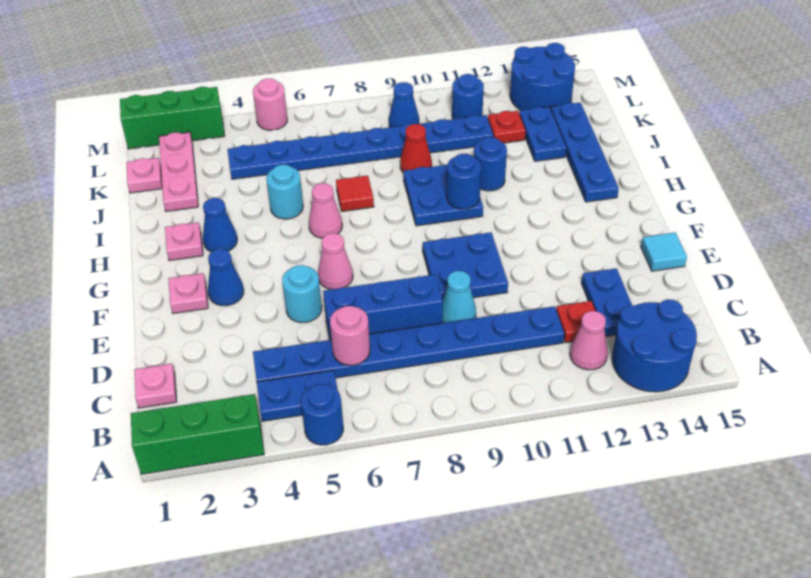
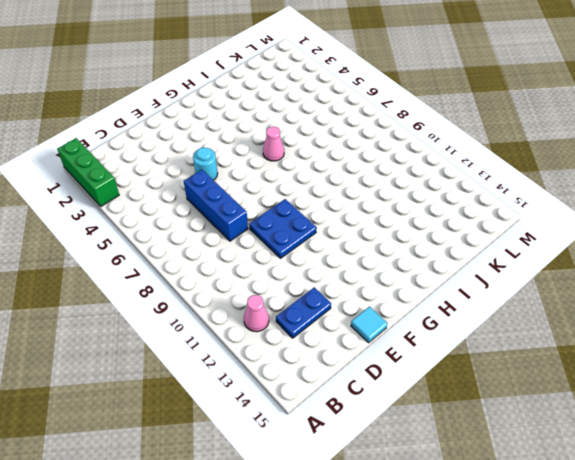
none -> blue round brick A5 level 1
none -> blue round brick A13:B14 level 1
none -> blue plate B4:B5 level 1
none -> pink plate C1 level 1

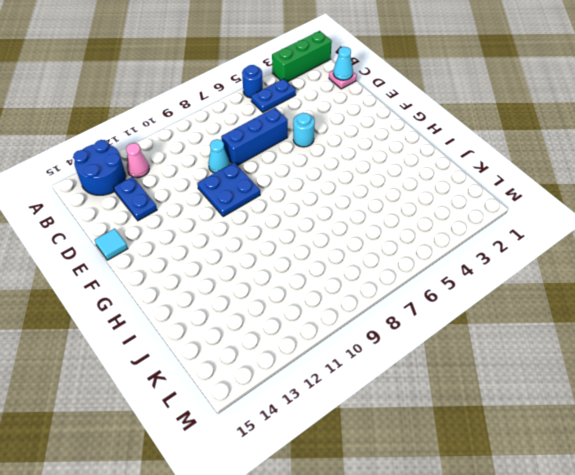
cyan cone C1 level 2 -> none
none -> blue plate C4:C11 level 1
none -> red plate C12 level 1
none -> pink plate F2 level 1
none -> blue cone F3 level 1

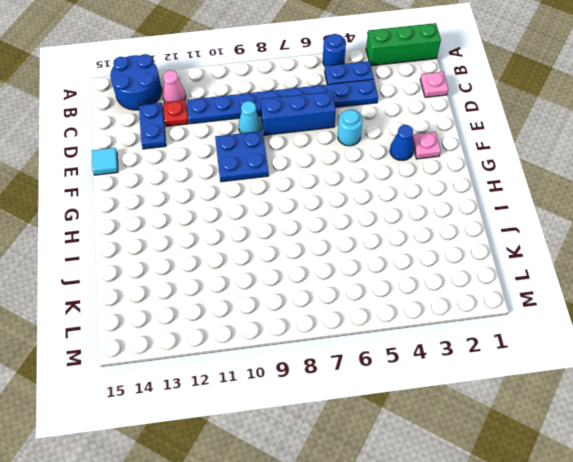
none -> pink cone F6 level 1
none -> pink plate H2 level 1
none -> blue cone H3 level 1
none -> pink cone H6 level 1

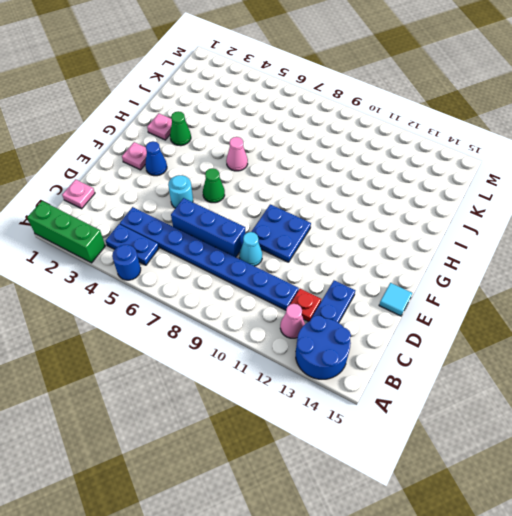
green cone F6 level 1 -> pink cone F6 level 1
green cone H3 level 1 -> blue cone H3 level 1
none -> blue plate H9:I10 level 1
none -> blue plate H14:K14 level 1
none -> cyan round brick I5 level 1
none -> red tile I7 level 1

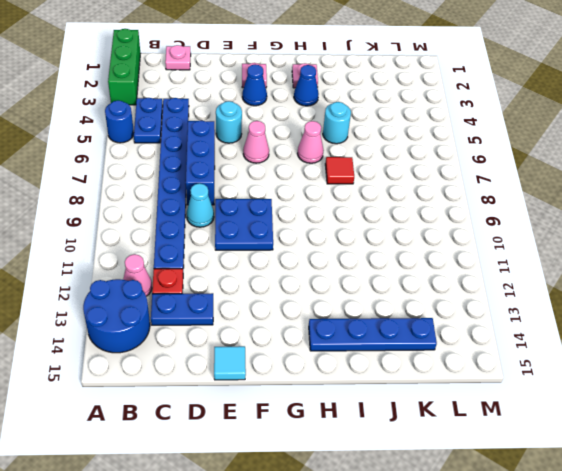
none -> blue plate H9:I10 level 1
none -> blue round brick I11 level 1
none -> pink plate J2:L2 level 1
none -> red cone J9 level 1

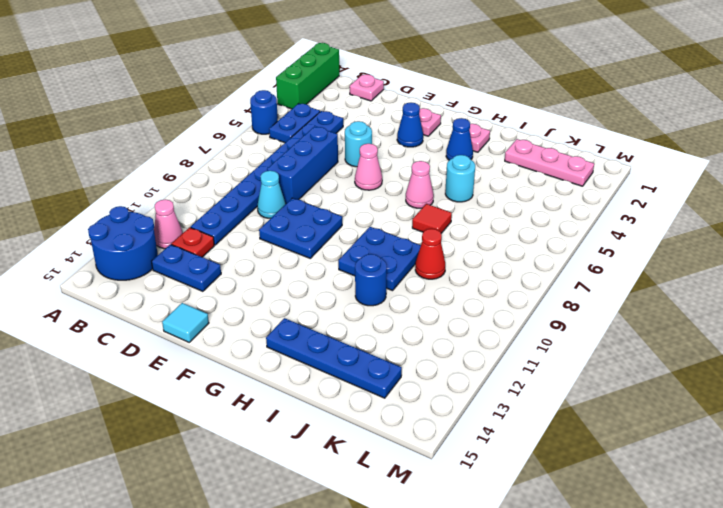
none -> blue plate J13:K13 level 1
none -> pink plate K1 level 1
none -> blue plate K4:K11 level 1
none -> red plate K12 level 1

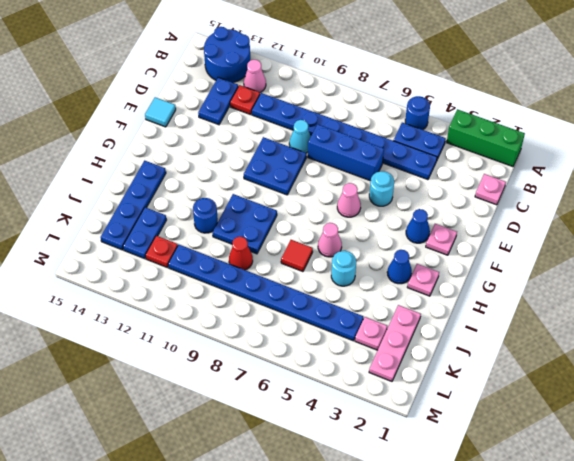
pink plate K3 level 1 -> pink plate K1 level 1
none -> blue cone L9 level 1
none -> blue round brick L11 level 1
none -> blue round brick L13:M14 level 1
none -> green brick M1:M3 level 1

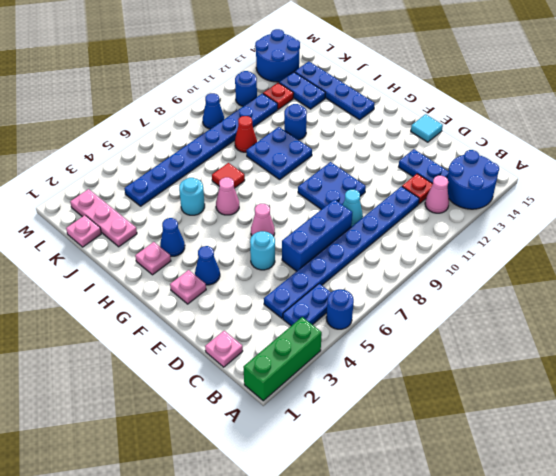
none -> green brick M1:M3 level 1
none -> pink round brick M5 level 1
none -> pink round brick C6 level 2
none -> blue round brick H10 level 2

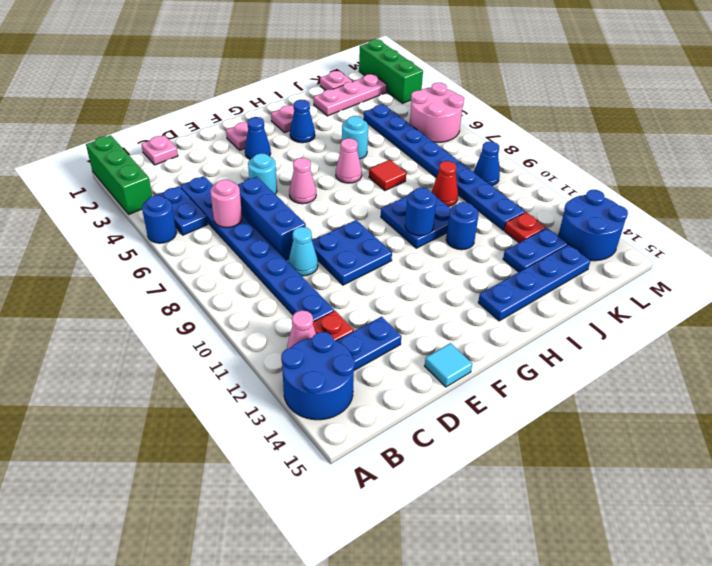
pink round brick L5:M6 level 1 -> pink round brick M5 level 1
none -> blue round brick L11 level 1

